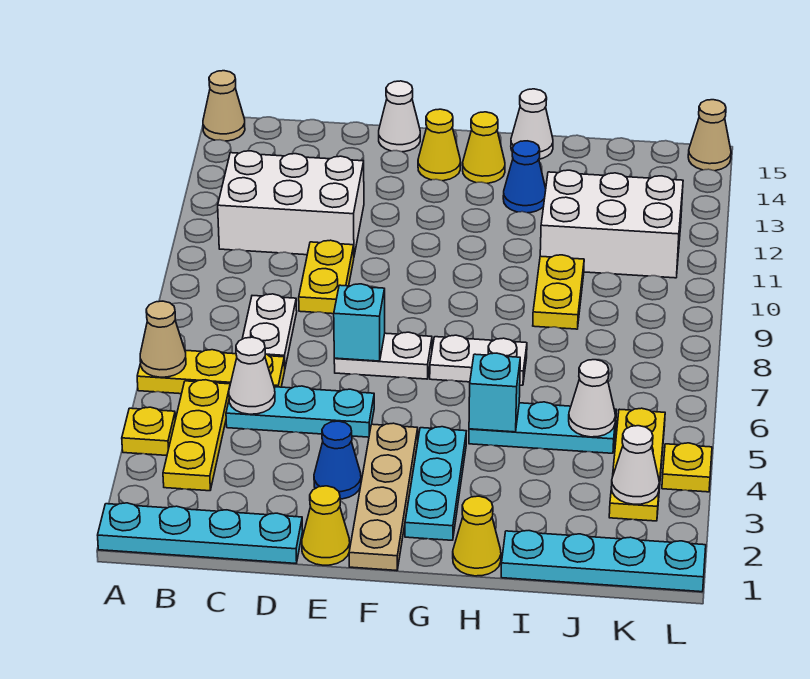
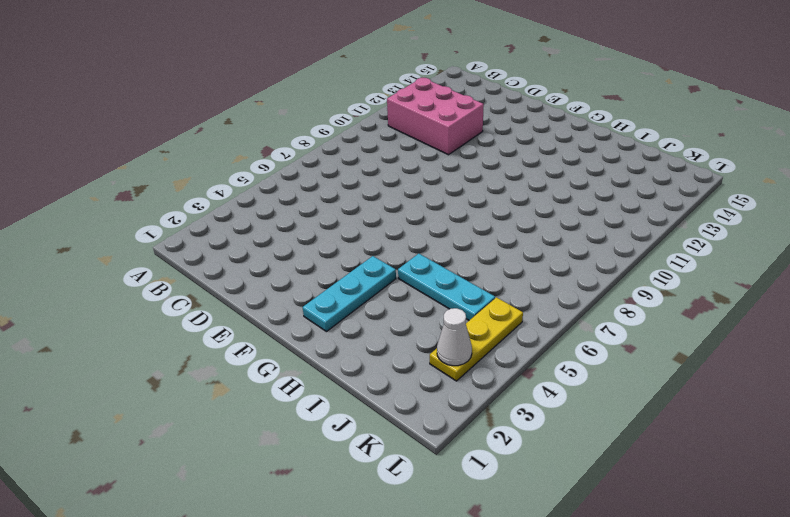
pink brick B11:D12 level 1 -> white brick B11:D12 level 1
none -> cyan plate A1:D1 level 1
none -> yellow plate A4 level 1
none -> yellow plate A6:C6 level 1
none -> tan cone A15 level 1

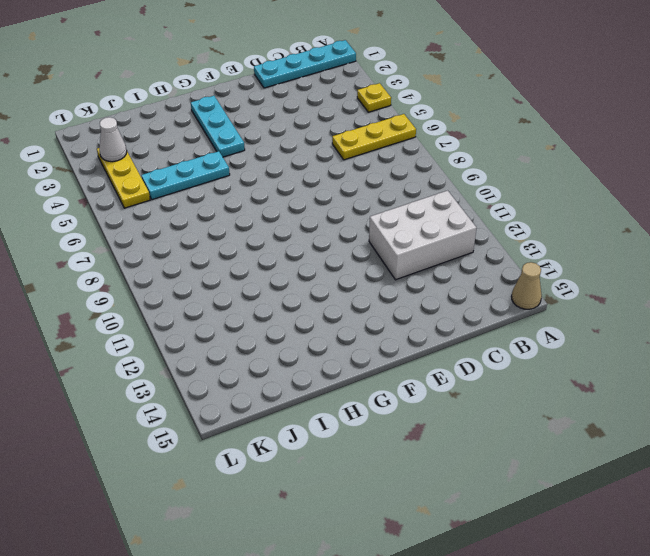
none -> yellow plate B3:B5 level 1
none -> cyan plate C5:E5 level 1
none -> white plate C7:C8 level 1
none -> yellow plate D9:D10 level 1

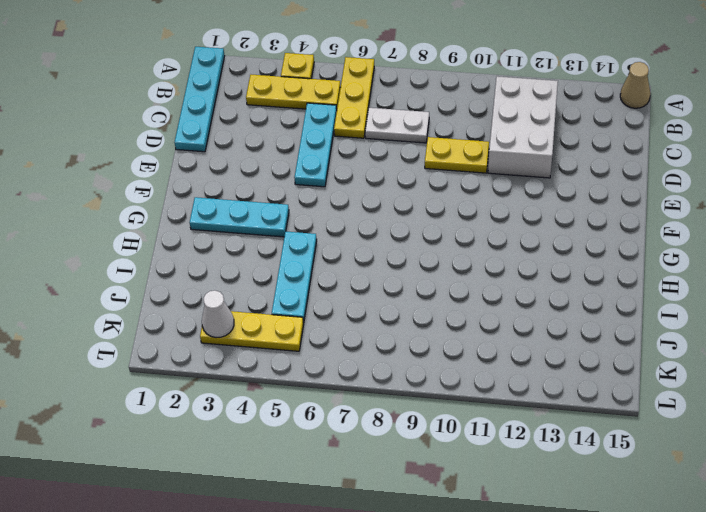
none -> yellow cone E1 level 1
none -> blue cone E3 level 1
none -> white plate E7:F7 level 1
none -> white cone E15 level 1

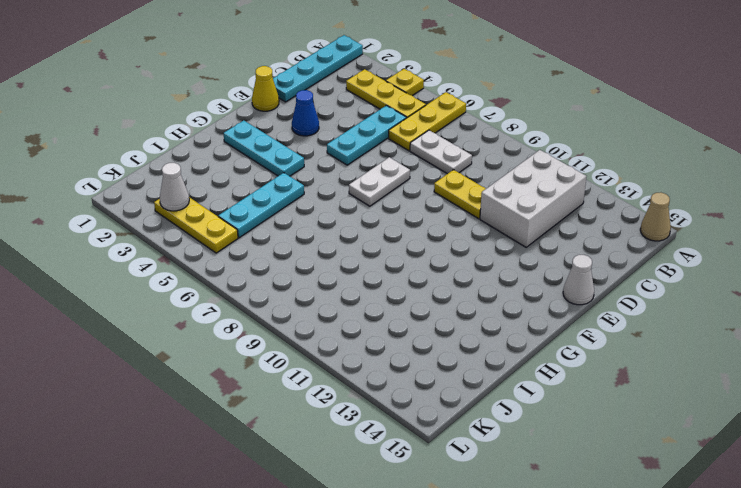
none -> tan plate F1:F4 level 1
none -> yellow cone F14 level 1
none -> white plate G7:H7 level 1
none -> yellow cone G14 level 1

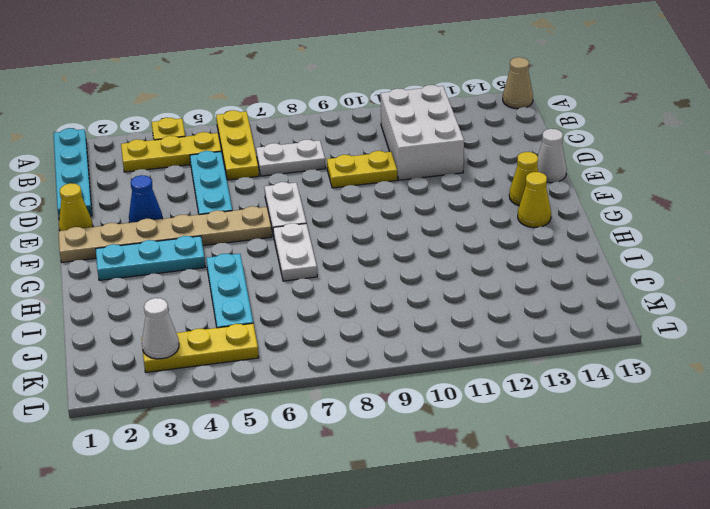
tan plate F1:F6 level 1 -> tan plate F1:F4 level 1
none -> yellow cone H1 level 1
none -> blue cone H13 level 1
none -> white cone H15 level 1
none -> cyan plate I1:L1 level 1

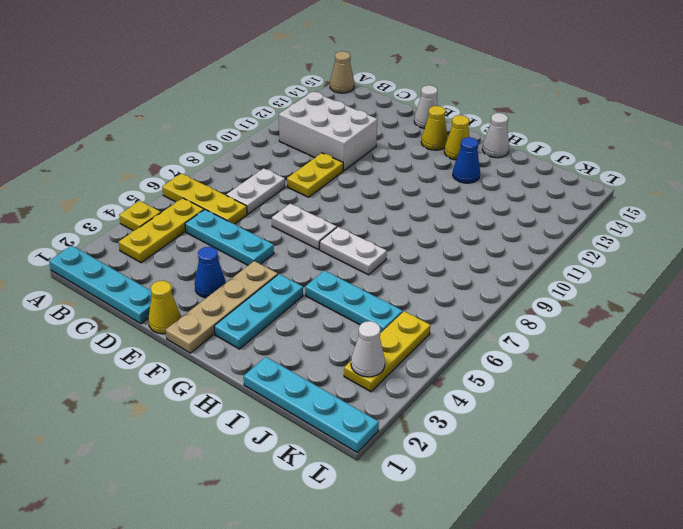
none -> yellow cone H1 level 1
none -> yellow plate I9:I10 level 1
none -> white brick I11:K12 level 1
none -> yellow plate L4 level 1

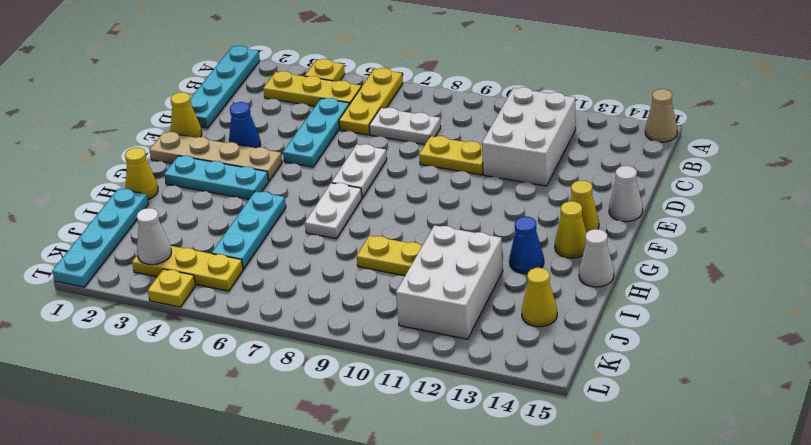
yellow cone J14 level 1 -> none
none -> tan cone L15 level 1
none -> tan cone A6 level 2
none -> white cone C5 level 2
none -> cyan brick E7 level 2

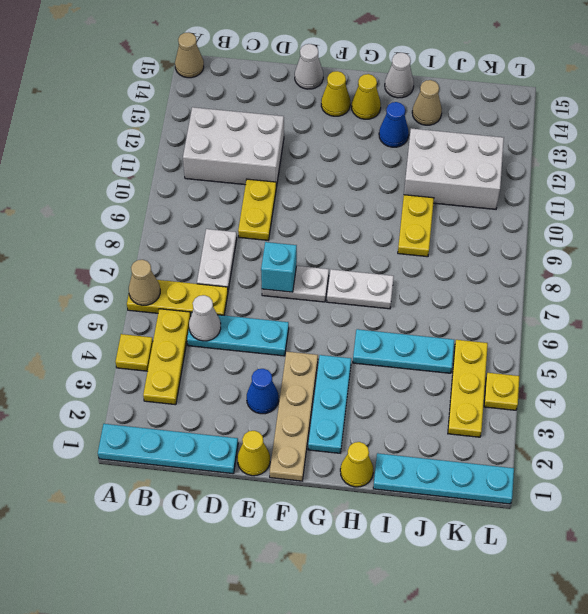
tan cone I14 level 1 -> tan cone L15 level 1
none -> cyan brick H5 level 2
none -> white cone J5 level 2
none -> white cone K3 level 2

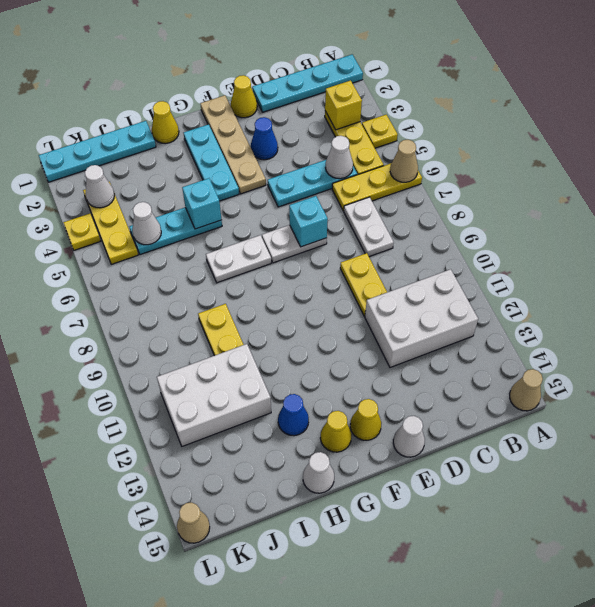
yellow brick B3 level 2 -> none

